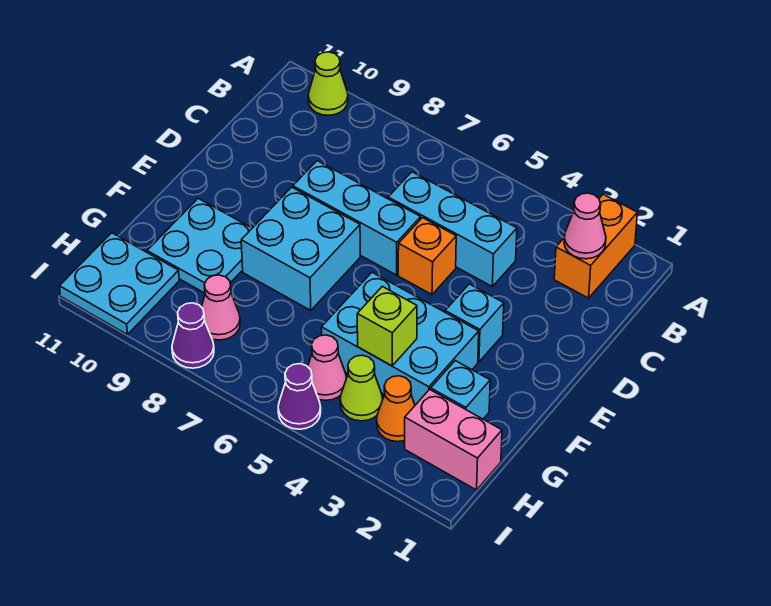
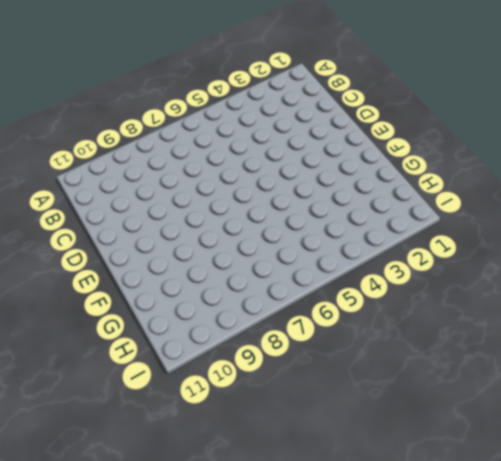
none -> orange brick A2:B2 level 1
none -> lime cone A10 level 1
none -> cyan brick C4:C6 level 1

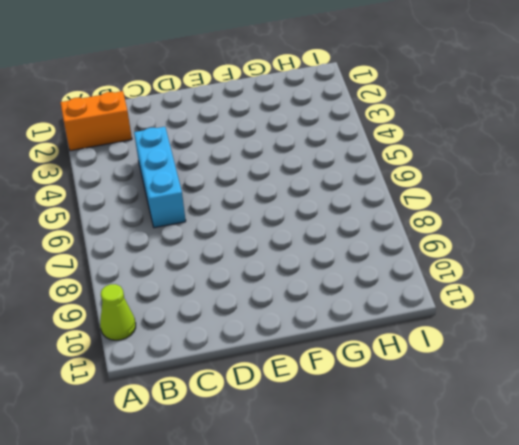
none -> orange brick D5 level 1
none -> cyan brick D6:D8 level 1
none -> cyan brick E3 level 1

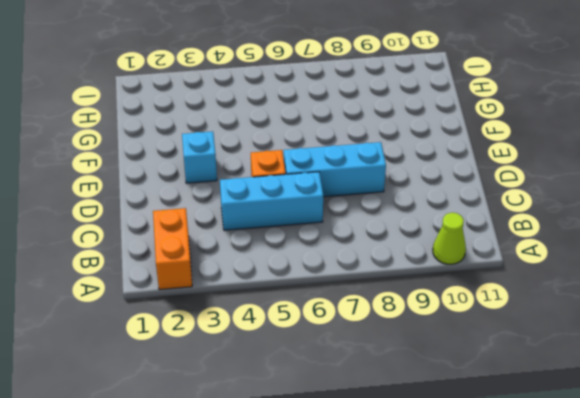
none -> cyan brick E7:F8 level 1
none -> cyan brick F3:G5 level 1
none -> cyan plate F9:G10 level 1

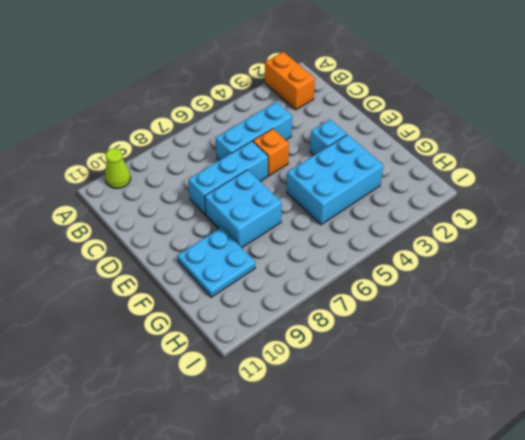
none -> cyan brick G2 level 1
none -> pink brick H1:H2 level 1
none -> orange cone H3 level 1

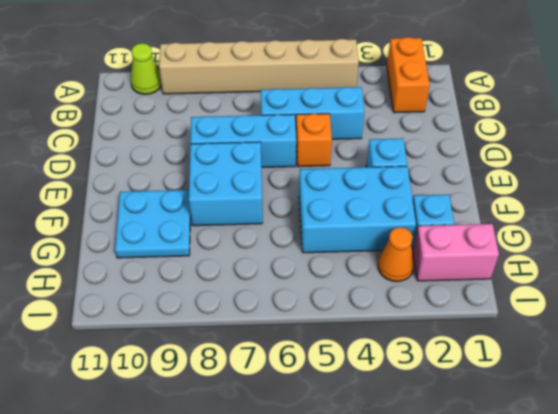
tan brick A4:A9 level 1 -> none
none -> lime cone H4 level 1
none -> pink cone H5 level 1
none -> pink cone H8 level 1

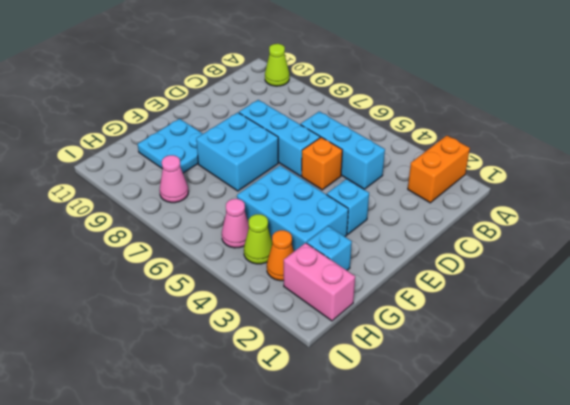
none -> cyan plate H10:I11 level 1
none -> purple cone I5 level 1
none -> purple cone I8 level 1

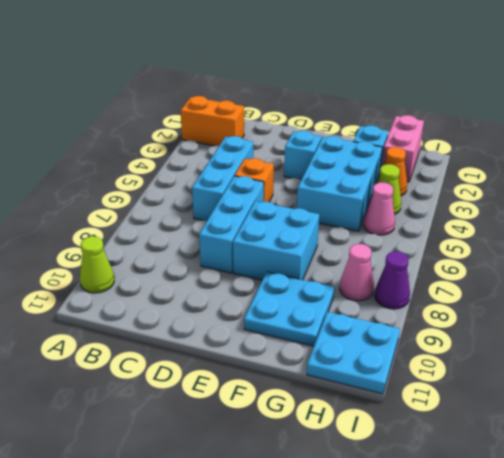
none -> purple cone I5 level 1
none -> pink cone B2 level 2
none -> lime brick G4 level 2

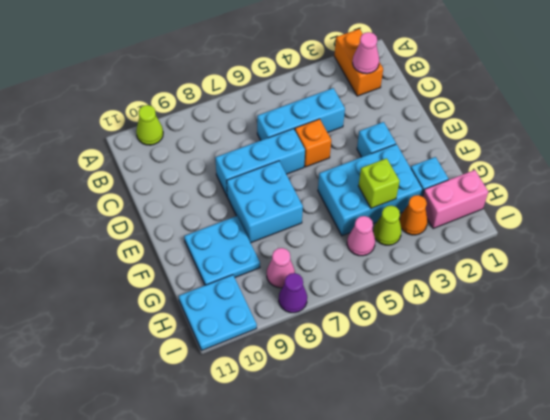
none -> purple cone I5 level 1

